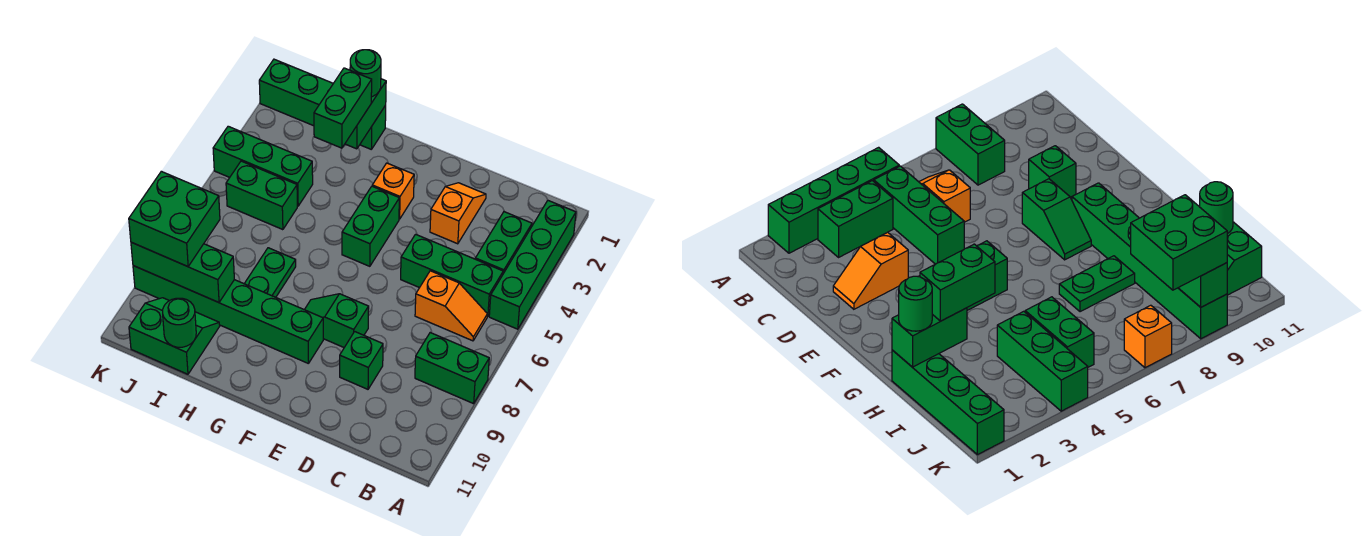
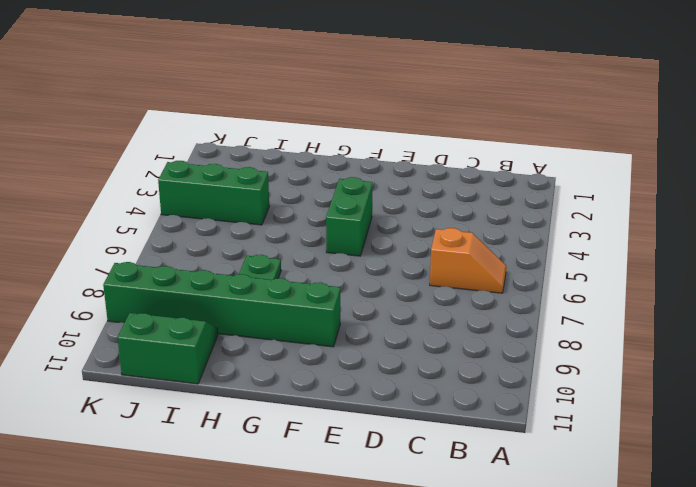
none -> green brick A2:A5 level 1
none -> green brick A8:B8 level 1
none -> green brick B3:B4 level 1

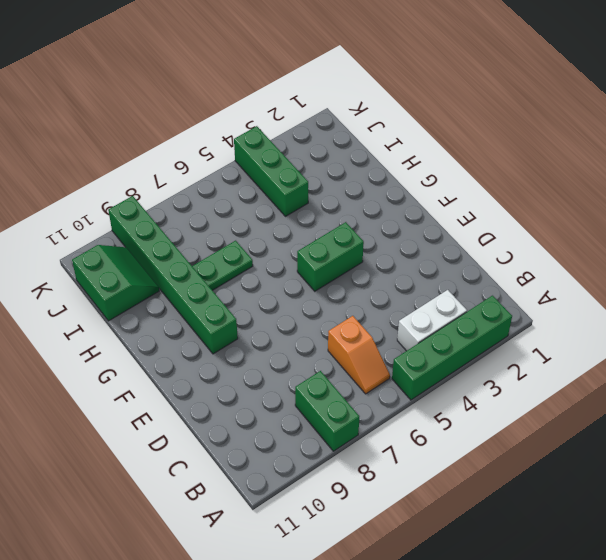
white brick B3:B4 level 1 -> green brick B3:B4 level 1
none -> green brick B5:D5 level 1
none -> orange slope D2:D3 level 1 top 3
none -> green brick D9 level 1

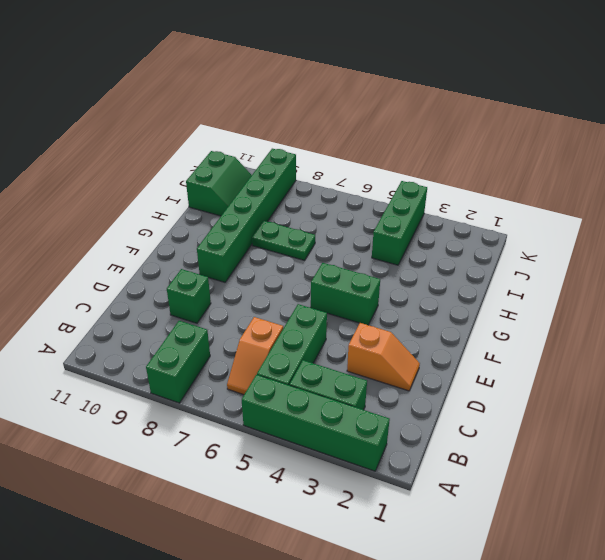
none -> green slope E8:F8 level 1 top E
none -> orange brick F3 level 1
none -> green brick H1:K1 level 1

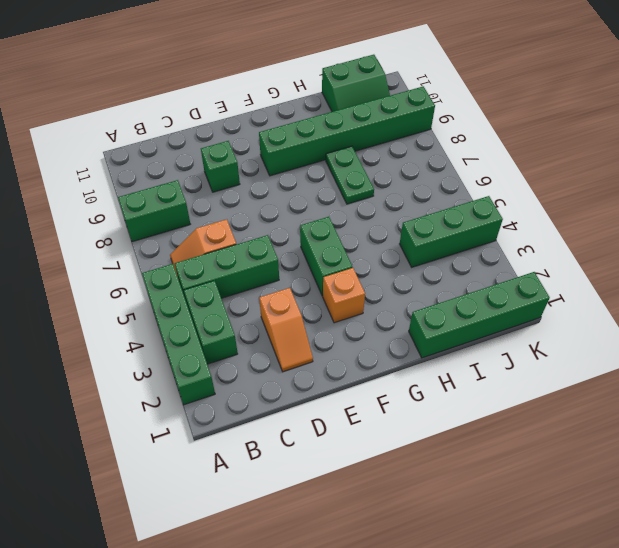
none -> green slope E8:F8 level 1 top E
none -> green brick I5:J5 level 1
none -> orange brick K7 level 1

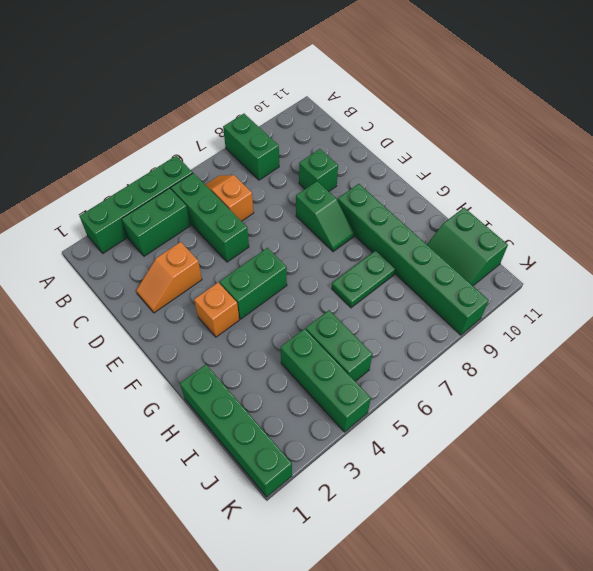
none -> orange brick K7 level 1
none -> green brick H1:H2 level 2
none -> green brick I9:K9 level 2

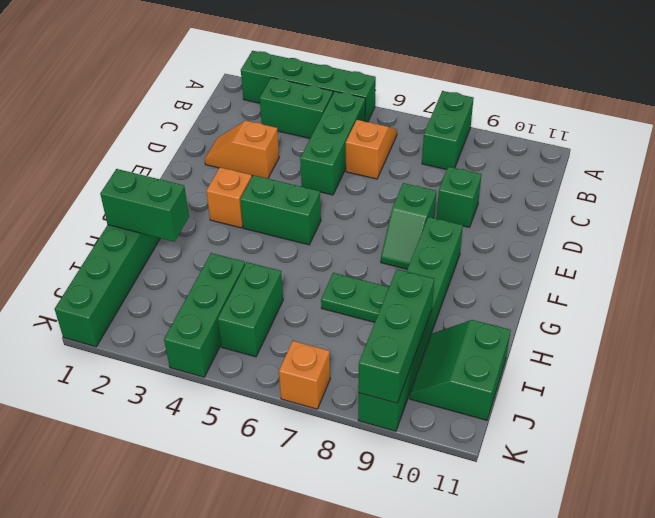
none -> green round brick I11 level 2
none -> green round brick H1 level 3
none -> green brick H2:H3 level 3

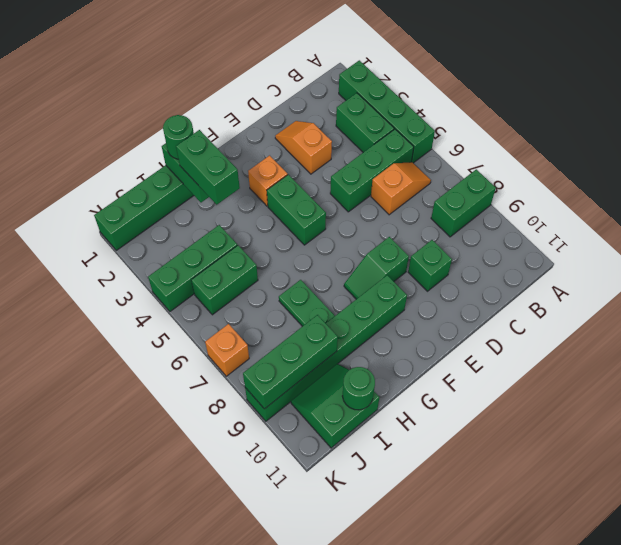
none -> green brick J8:K9 level 3

